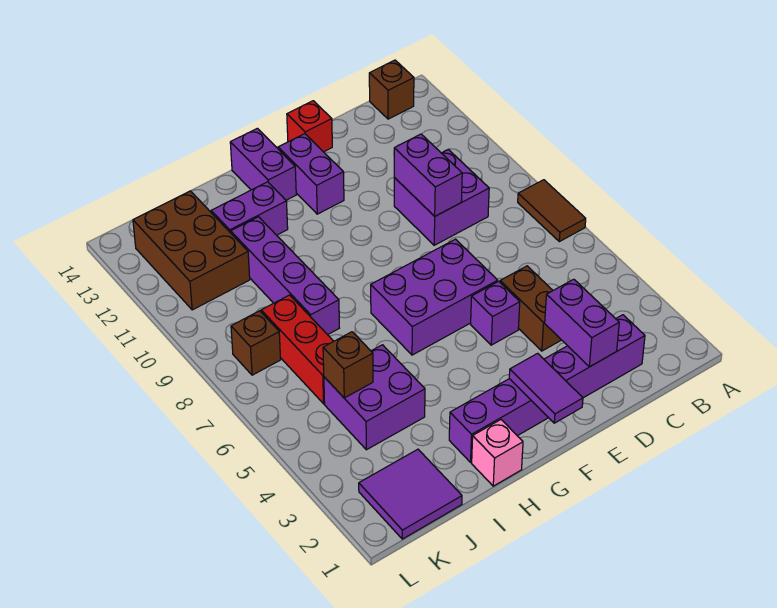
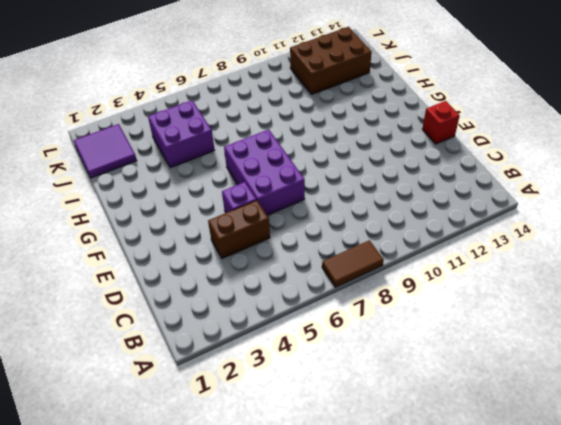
none -> brown brick B14 level 1
none -> purple brick C2:H2 level 1
none -> purple brick C9:D10 level 1

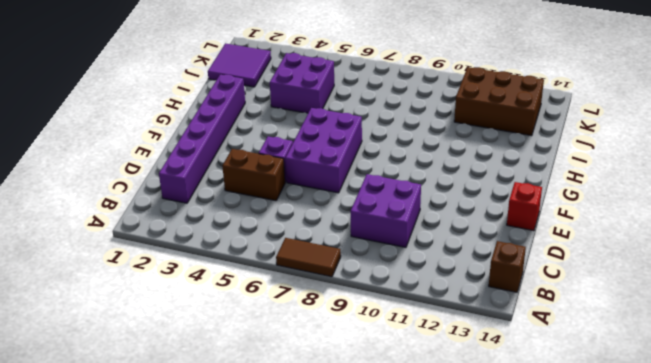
none -> purple brick F12:F13 level 1
none -> purple brick G13:G14 level 1
none -> pink brick H1 level 1

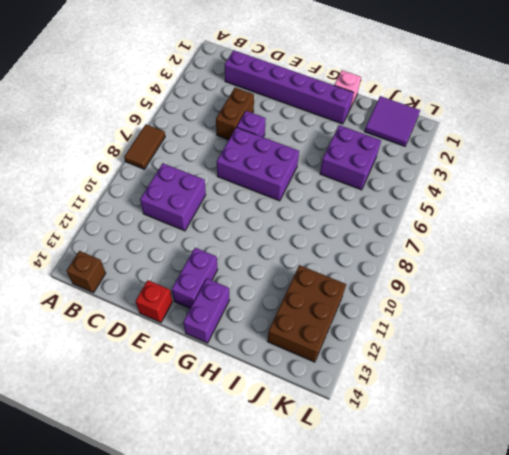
none -> purple brick H12:I12 level 1
none -> purple brick I8:I11 level 1
none -> red brick J6:J8 level 1

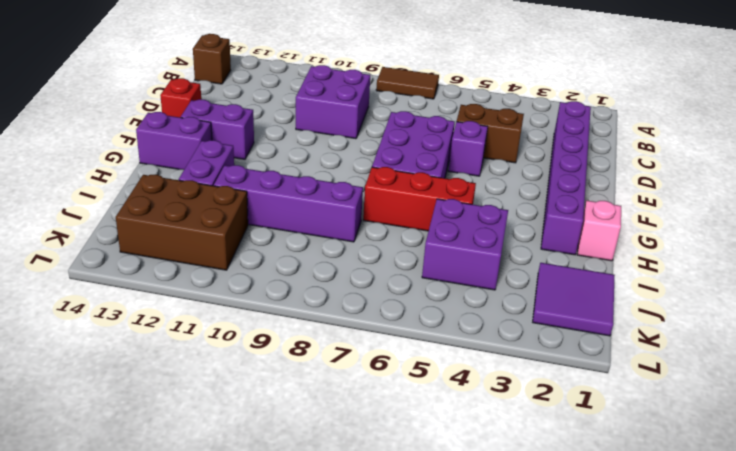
red brick H5:H7 level 1 -> red brick J6:J8 level 1
none -> brown brick K8 level 1
none -> purple brick D2:D3 level 2
none -> purple brick D9:D10 level 2

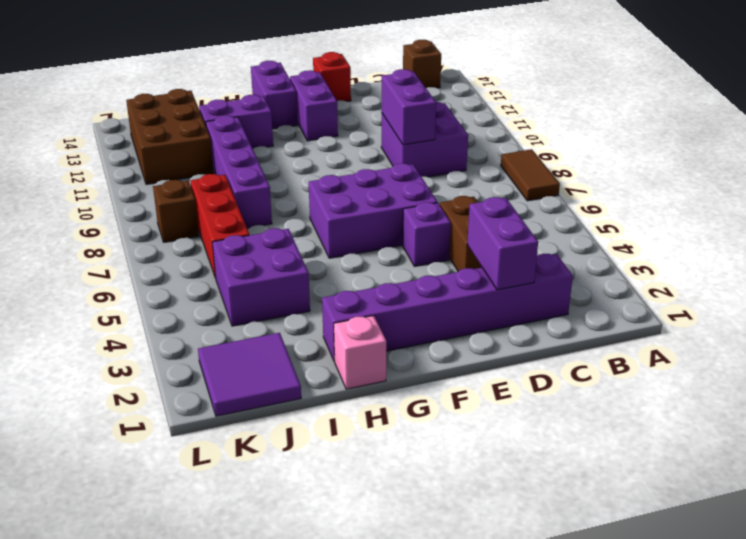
none -> purple tile F1:F2 level 2
none -> brown brick J5 level 2

